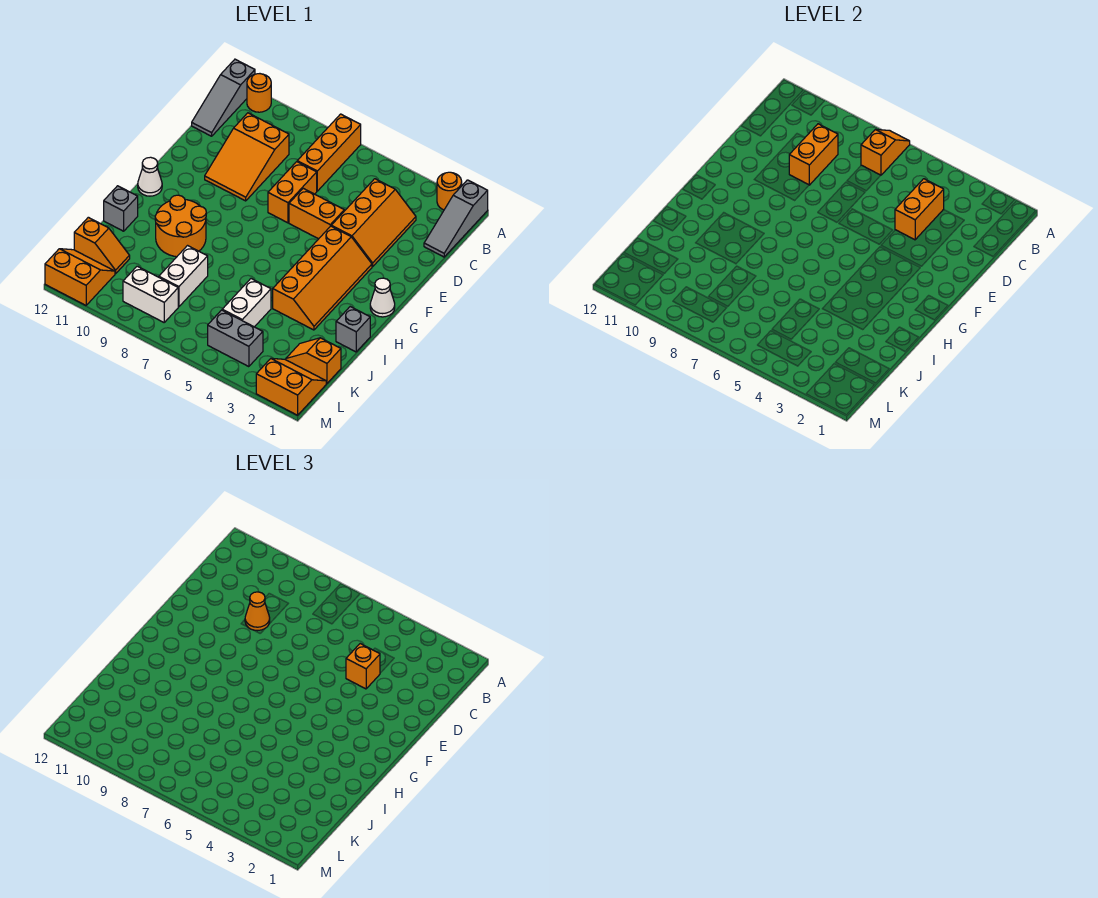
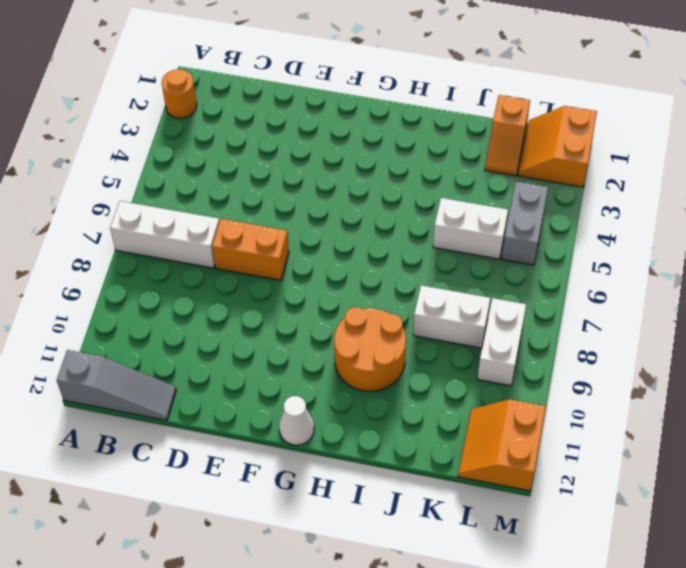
white brick A7:C7 level 1 -> orange brick A7:C7 level 1
none -> grey slope A1:C1 level 1 top A
none -> orange round brick A11 level 1
none -> orange slope C3:E4 level 1 top 4

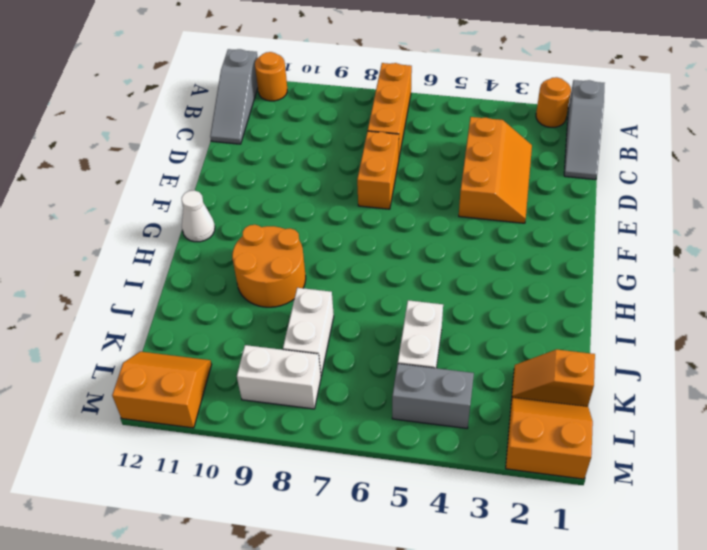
none -> orange slope C9:E10 level 1 top C
none -> orange brick E5:E6 level 1
none -> orange slope F3:I4 level 1 top 4

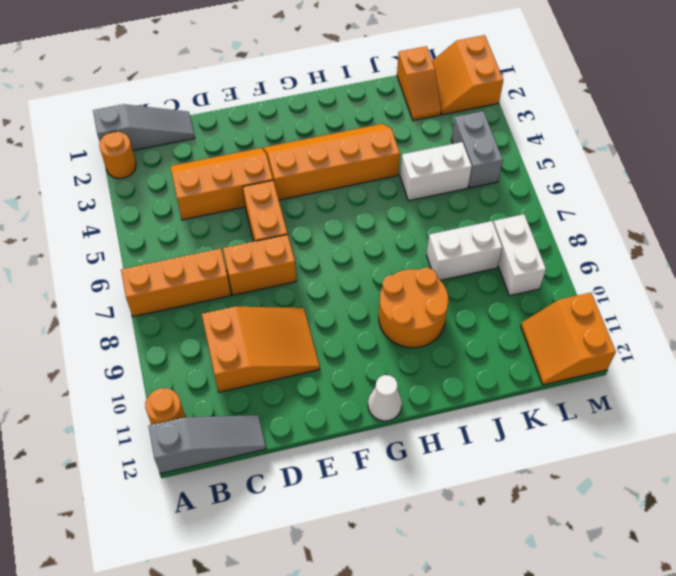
none -> white cone G1 level 1
none -> grey brick I1 level 1
none -> grey brick I12 level 1

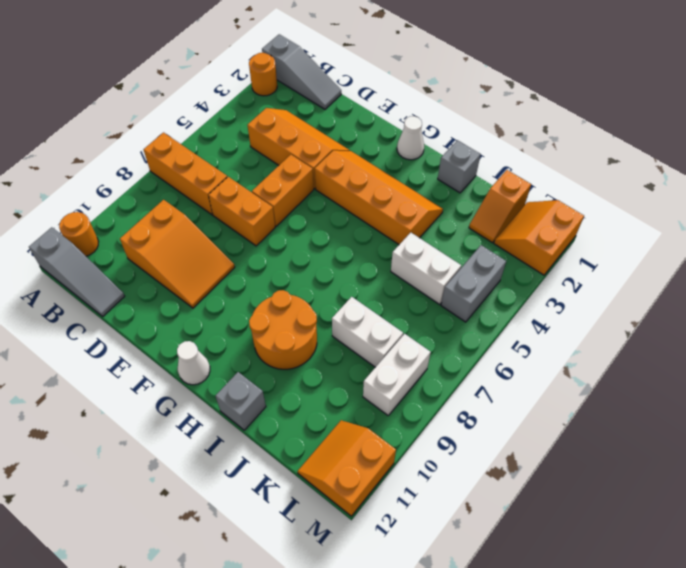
none -> orange slope K11:K12 level 1 top 12
none -> orange slope A7:B7 level 2 top B
none -> orange brick C4:D4 level 2

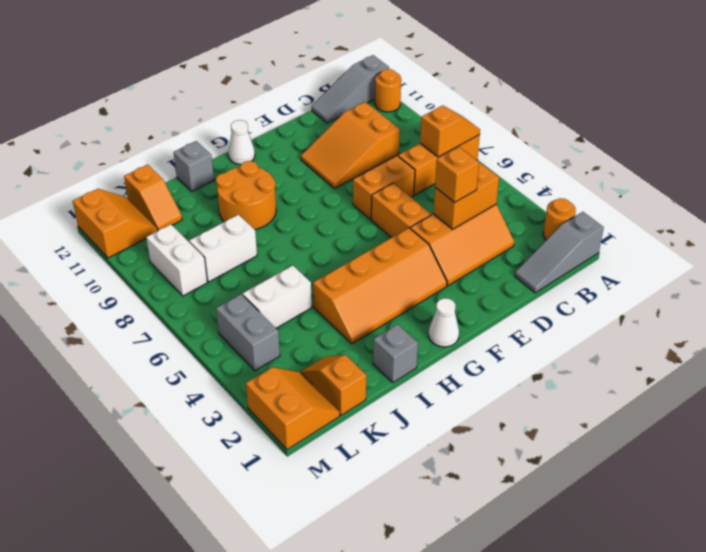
none -> orange brick C9:D9 level 2
none -> orange cone D9 level 3

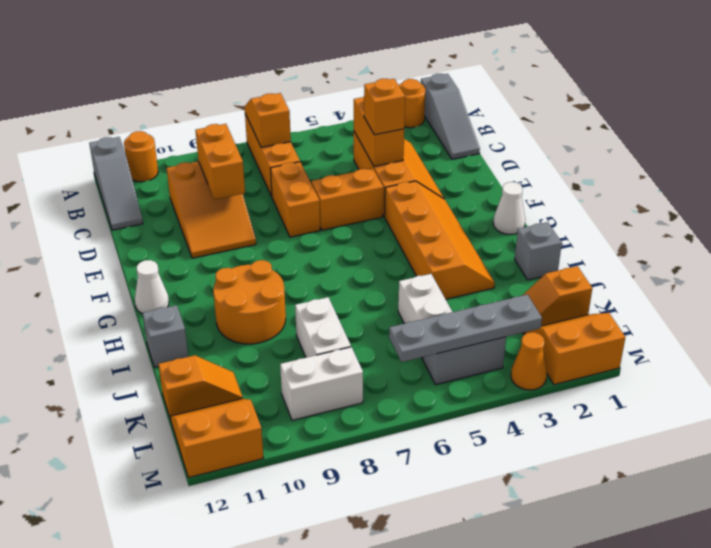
grey plate L3:L6 level 2 -> none
orange cone M3 level 1 -> orange cone D9 level 3

